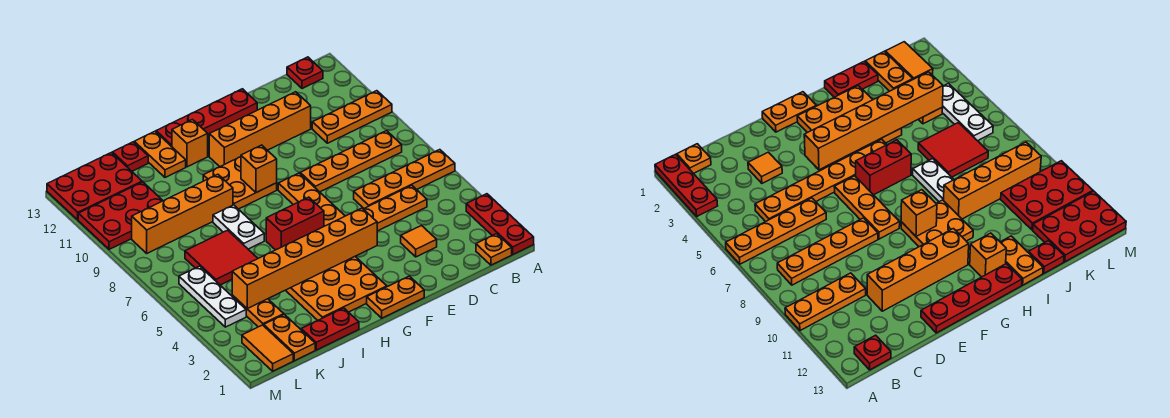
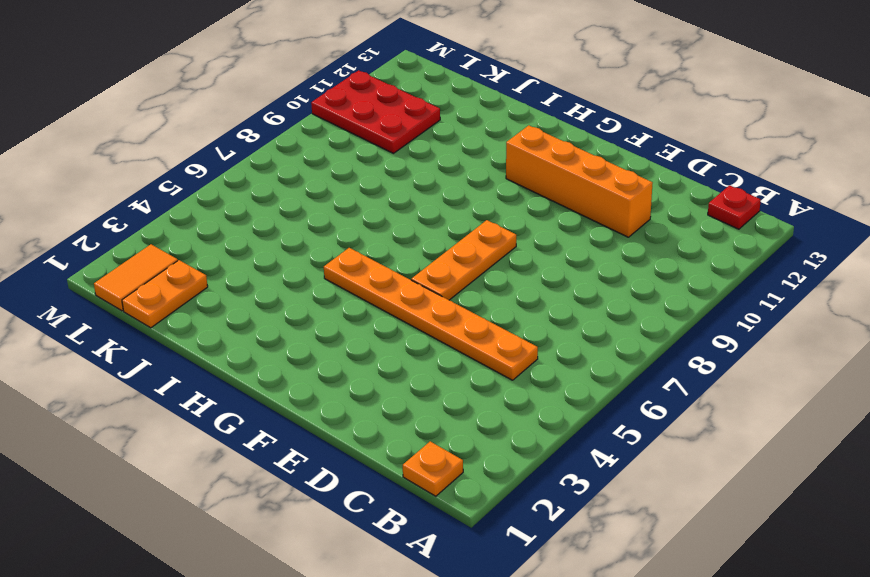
none -> red plate A1:A3 level 1
none -> orange plate A6:D6 level 1
none -> orange plate A10:C10 level 1
none -> orange plate B8:E8 level 1

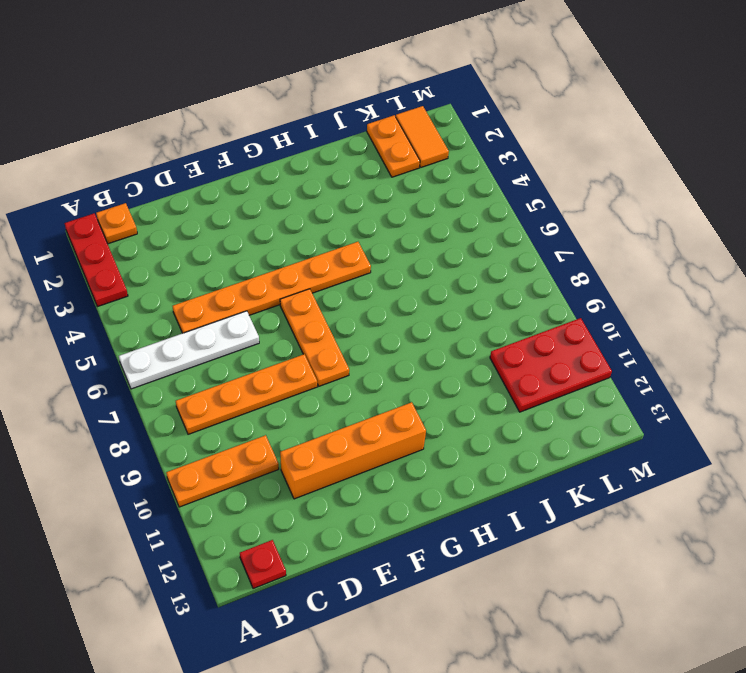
white plate A6:D6 level 1 -> orange plate A6:D6 level 1
none -> orange tile D3 level 1
none -> red plate E13:H13 level 1
none -> orange plate F1:G1 level 1
none -> orange plate G2:I4 level 1

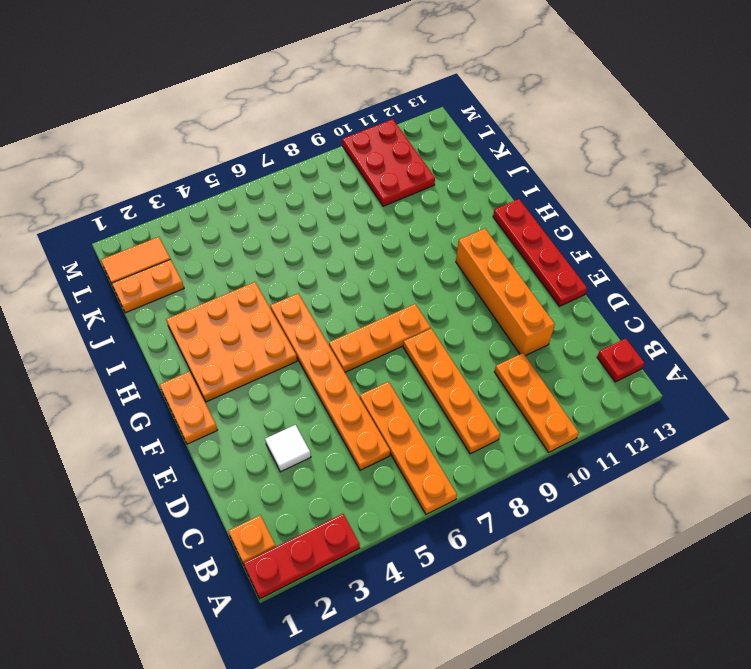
white tile D3 level 1 -> orange tile D3 level 1
none -> red brick G6:H6 level 1
none -> orange plate G9:H10 level 1
none -> orange brick H12 level 1
none -> red plate I1:J1 level 1

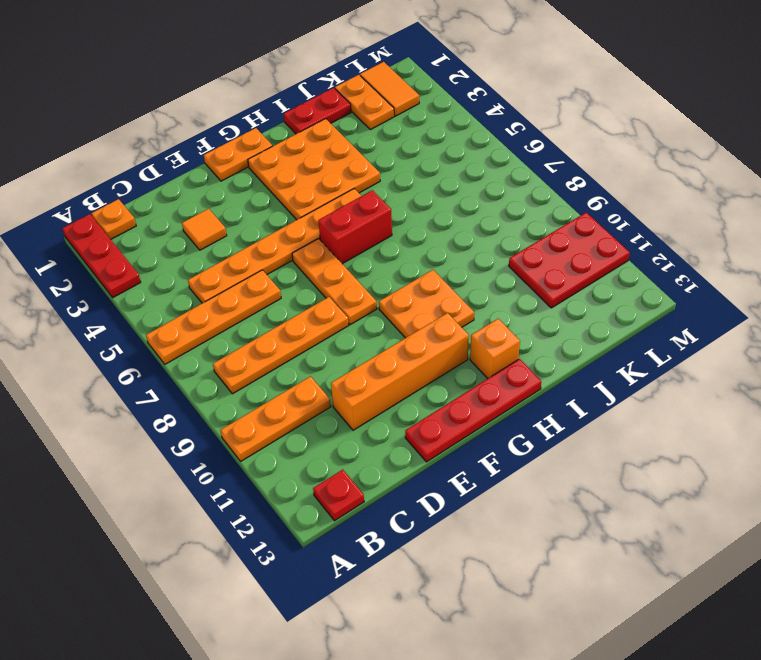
none -> white plate I7:I8 level 1
none -> orange brick I9:L9 level 1
none -> orange plate I12:I13 level 1
none -> red tile J6:K7 level 1

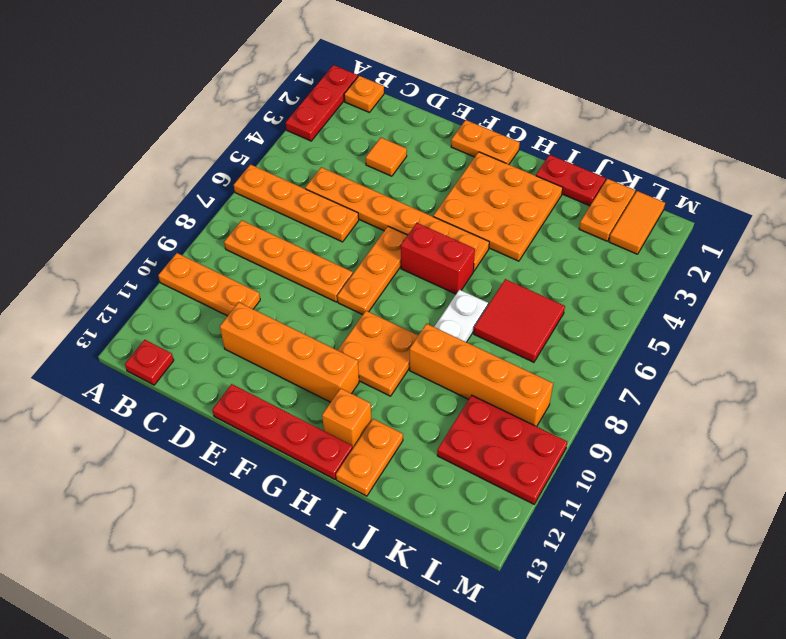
none -> red plate J13 level 1
none -> orange plate K3:K4 level 1
none -> red plate K12:M13 level 1
none -> white plate L4:L6 level 1

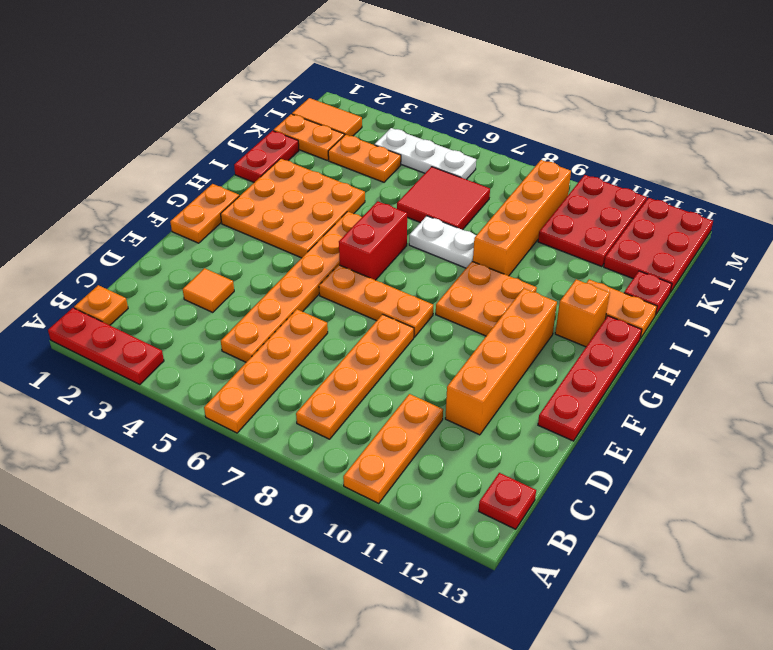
none -> orange brick F4:K4 level 2
none -> orange brick G9 level 2

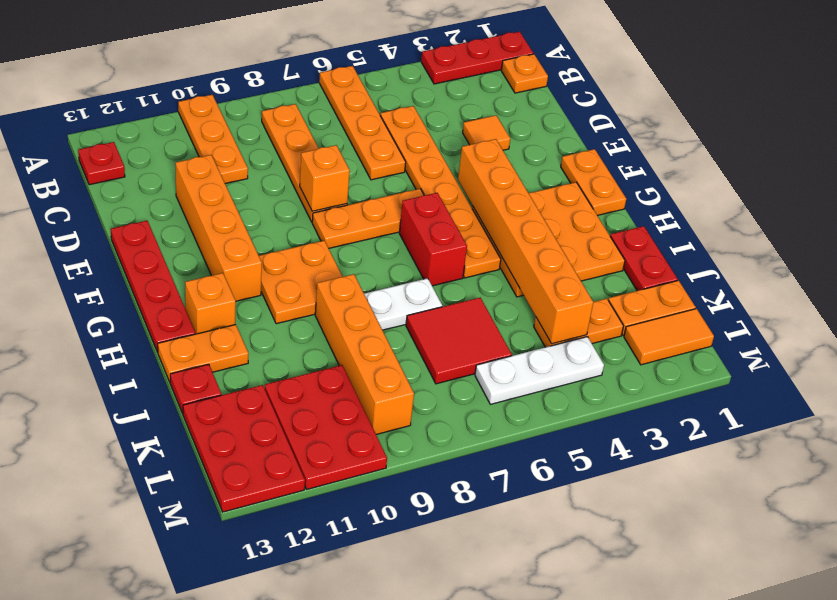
orange brick E8 level 2 -> orange brick G9 level 2

